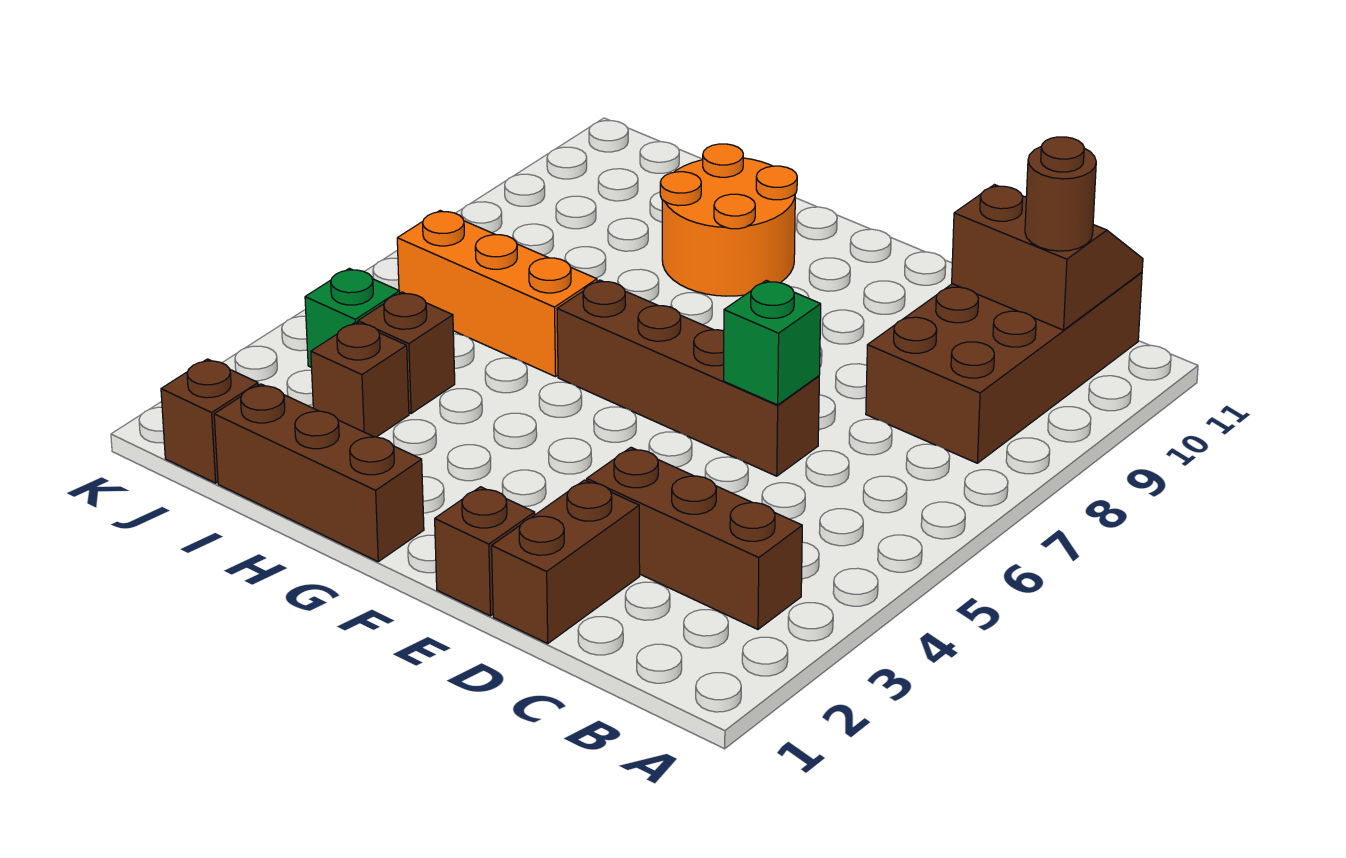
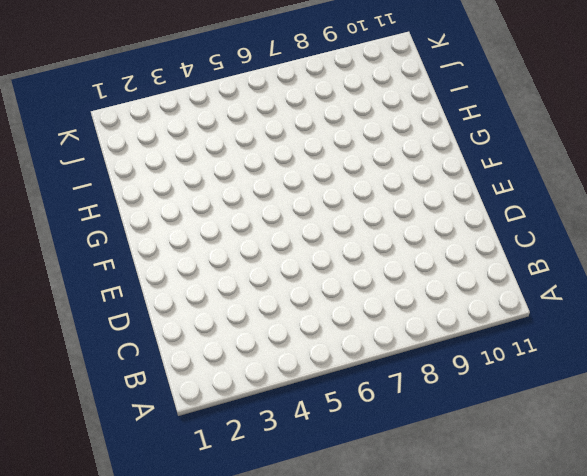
none -> brown brick B3:D3 level 1
none -> brown brick B8:C11 level 1
none -> brown brick D1:D2 level 1

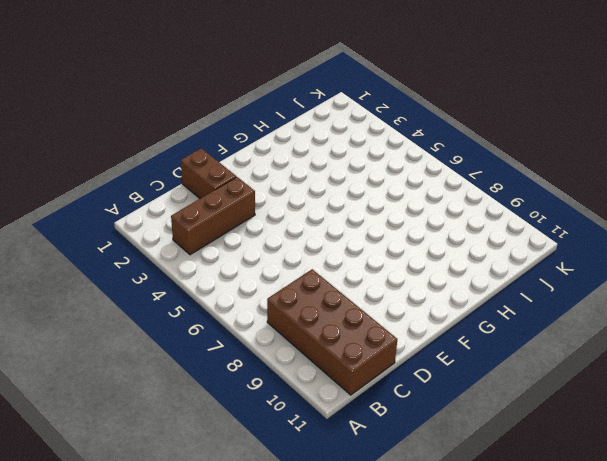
none -> brown brick D6:G6 level 1
none -> brown brick E1 level 1
none -> brown brick G1:I1 level 1

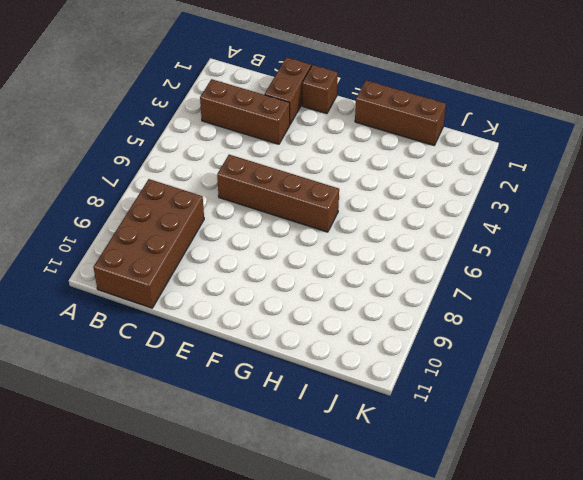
none -> orange round brick G9:H10 level 1
none -> orange brick H6:J6 level 1
none -> brown brick I3 level 1

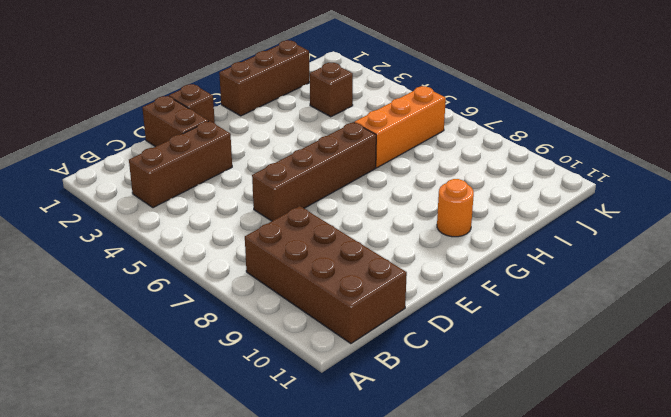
orange round brick G10 level 1 -> orange round brick G9:H10 level 1
none -> brown brick I4 level 1
none -> brown brick J1 level 1
none -> green brick J4 level 1

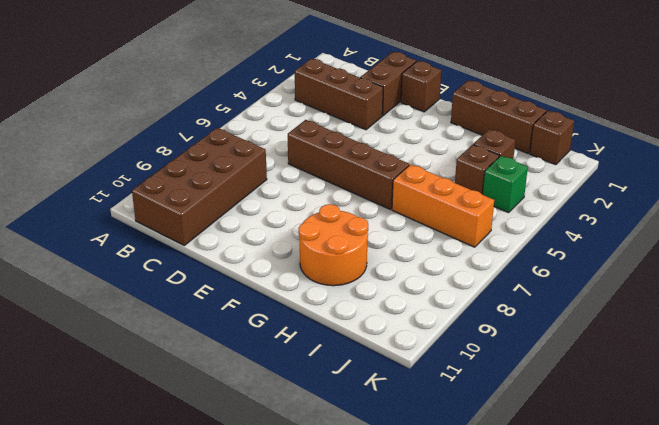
none -> brown slope B10:C11 level 2 top 10
none -> green brick D6 level 2
none -> brown round brick B10 level 3

